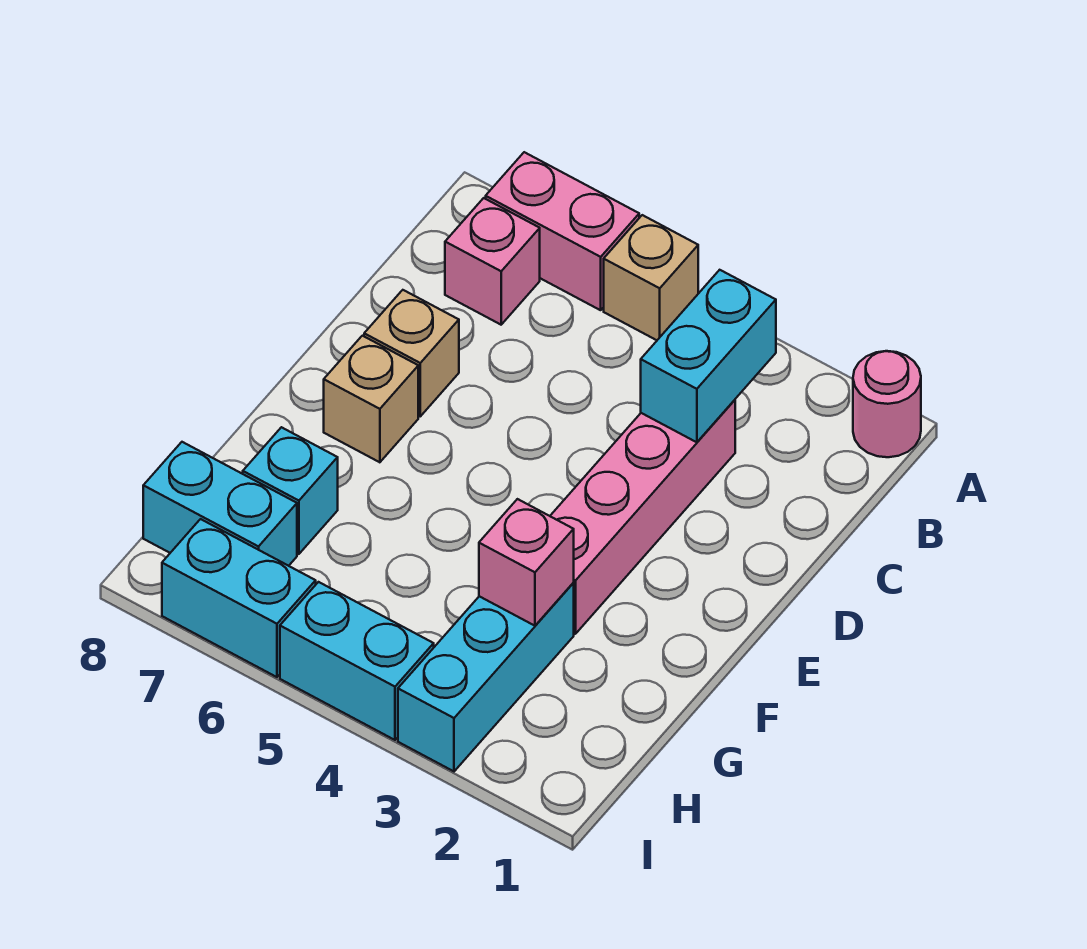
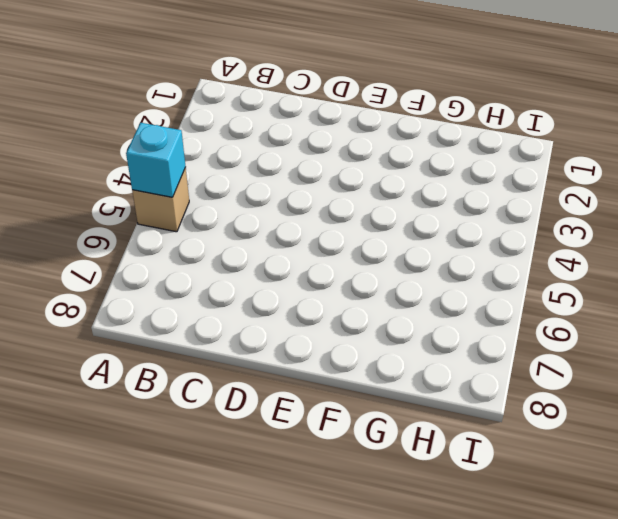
cyan brick A5 level 2 -> cyan brick G7 level 1
none -> pink round brick A1 level 1
none -> pink brick A6:A7 level 1
none -> pink brick B7 level 1

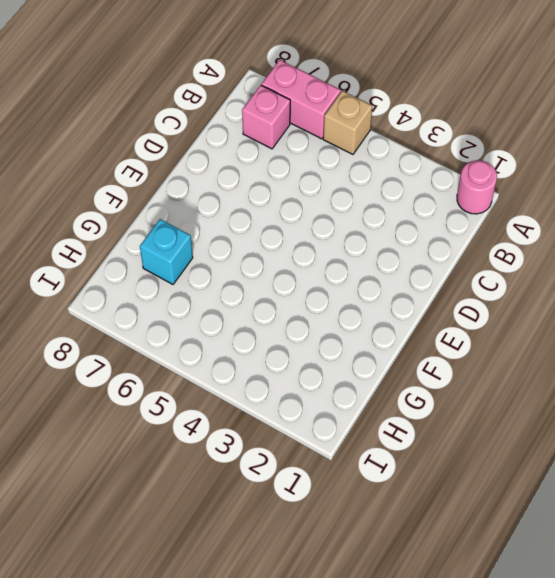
none -> pink brick C3:F3 level 1
none -> tan brick D7 level 1
none -> tan brick E7 level 1

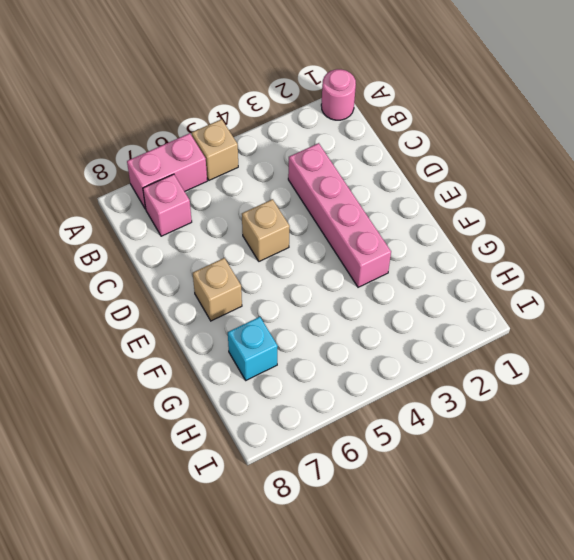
tan brick D5 level 1 -> tan brick D7 level 1
none -> cyan brick G3:I3 level 1
none -> cyan brick H7:H8 level 1
none -> cyan brick I4:I5 level 1

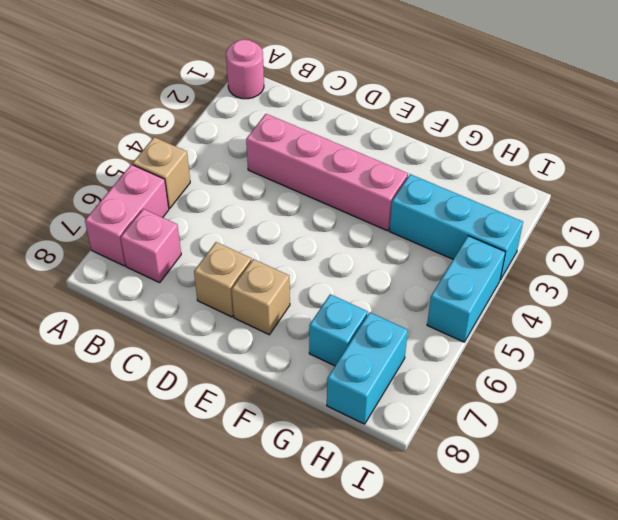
none -> cyan brick I6:I7 level 1
none -> cyan brick B3:C3 level 2
none -> pink brick G3 level 2

